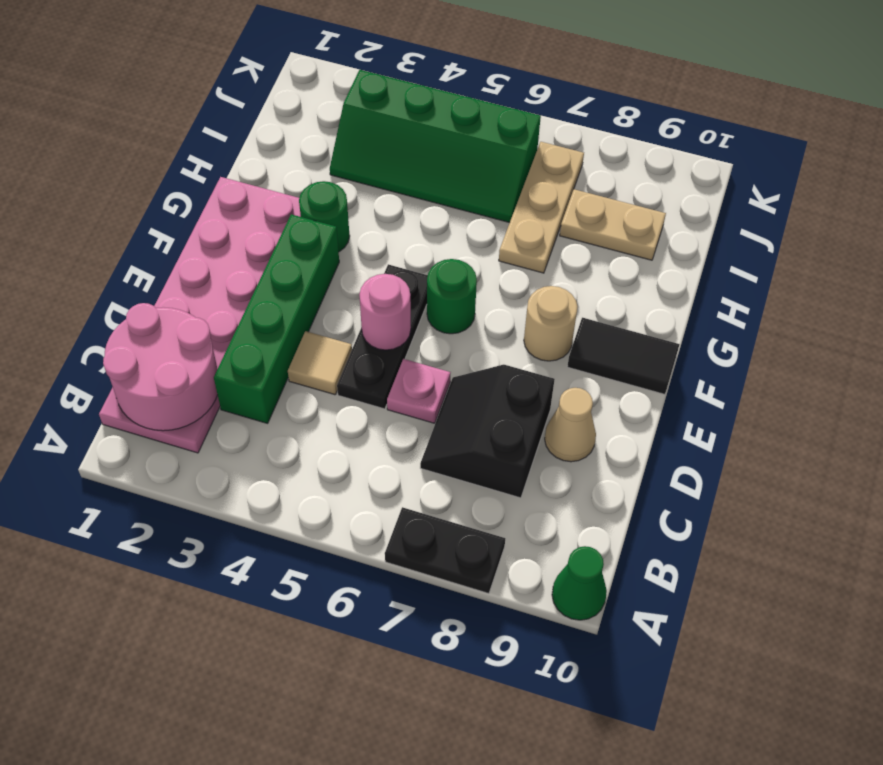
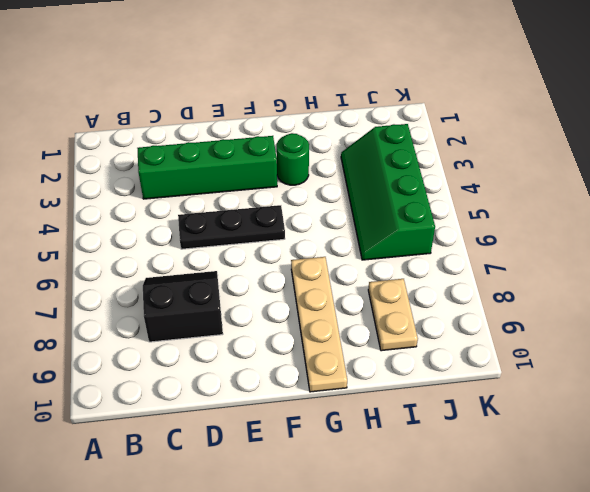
tan plate G7:G10 level 1 -> none
none -> black plate A7:A8 level 1
none -> green cone A10 level 1
none -> pink plate B1:G2 level 1

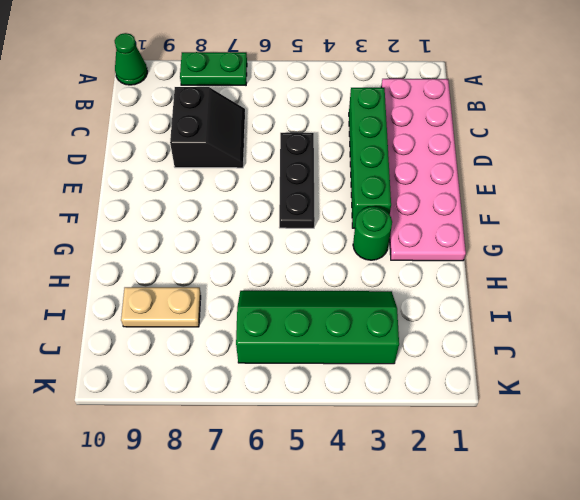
green plate A7:A8 level 1 -> black plate A7:A8 level 1
none -> tan tile D4 level 1
none -> pink plate D6 level 1
none -> tan cone D9 level 1

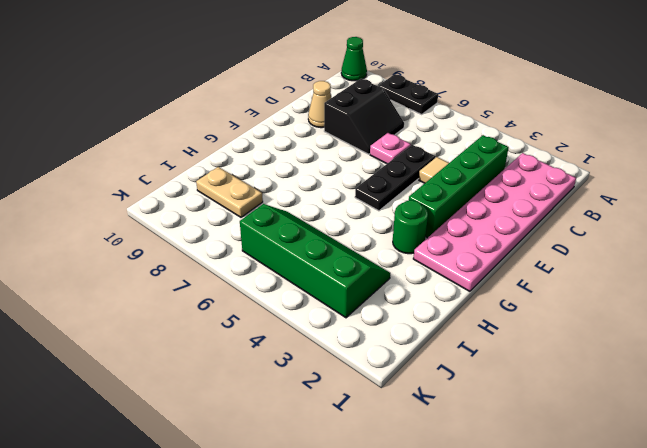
none -> green round brick F6 level 1
none -> tan round brick F8 level 1
none -> black tile F9:F10 level 1

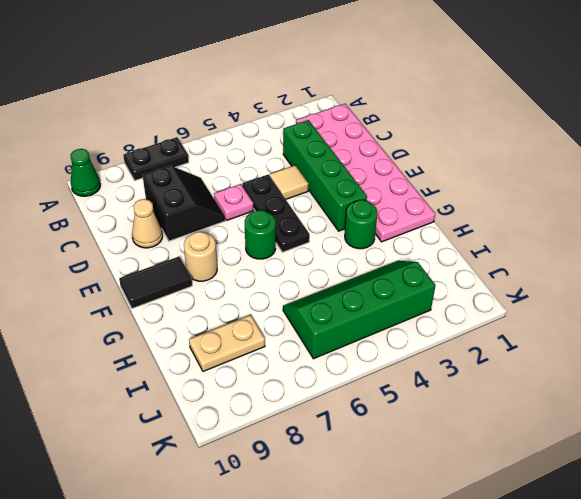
none -> tan plate H7:J7 level 1
none -> pink round brick B1:C2 level 2
none -> pink round brick E5 level 2

